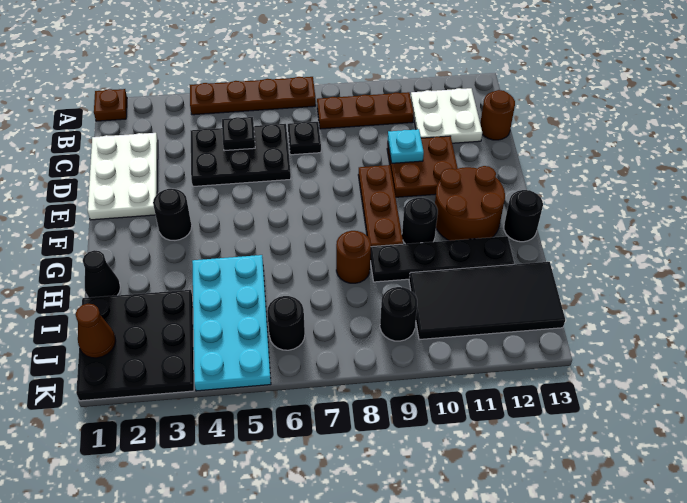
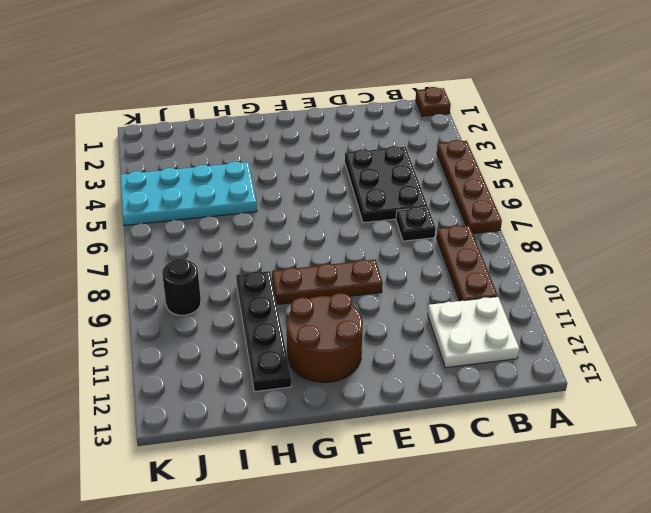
none -> white plate C1:E2 level 1
none -> brown round brick C13 level 1
none -> brown plate D10:E11 level 1

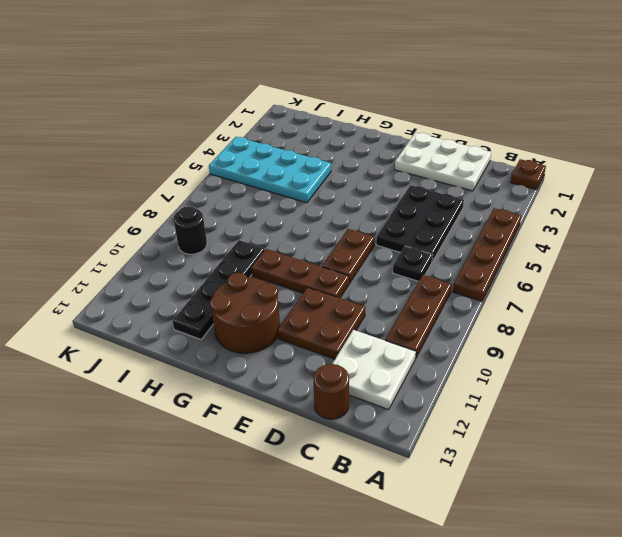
brown plate E7:E8 level 1 -> none
none -> black round brick F3 level 1
none -> black round brick G10 level 1
none -> black round brick G13 level 1

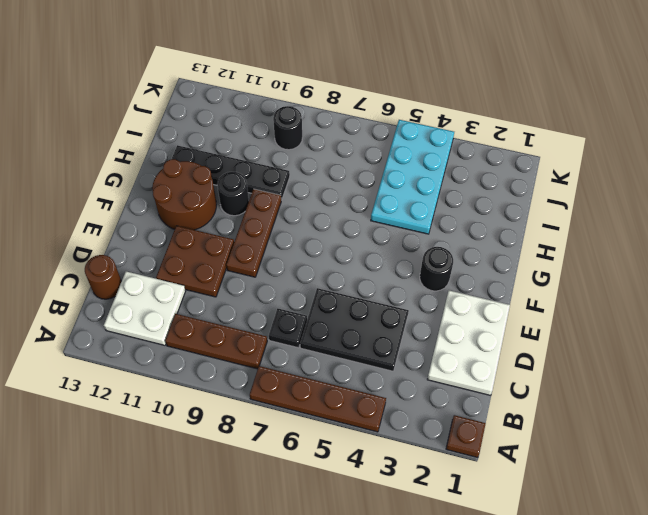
none -> black round brick G13 level 1
none -> black cone H1 level 1
none -> brown round brick H8 level 1

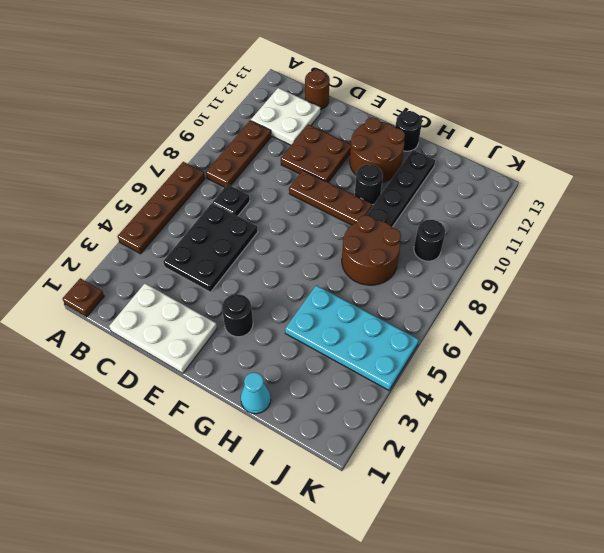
cyan cone H1 level 1 -> black cone H1 level 1
brown round brick H7:I8 level 1 -> brown round brick H8 level 1
none -> black plate I1:K3 level 1
none -> black tile I10:J13 level 1
none -> black round brick J6 level 1

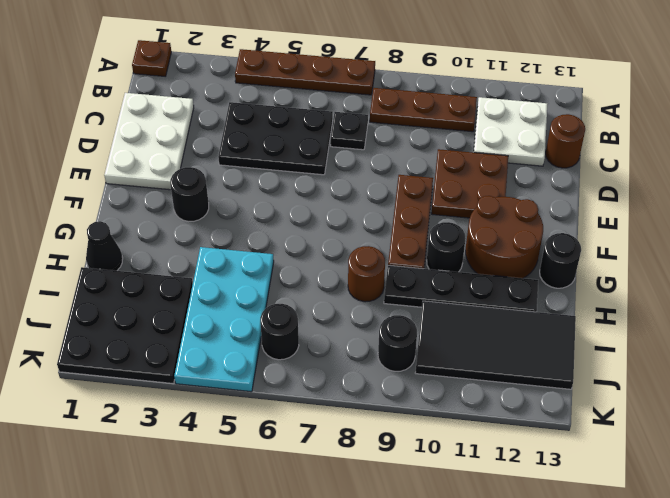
none -> black plate C5 level 2
none -> cyan plate D10 level 2
none -> brown cone J1 level 2

